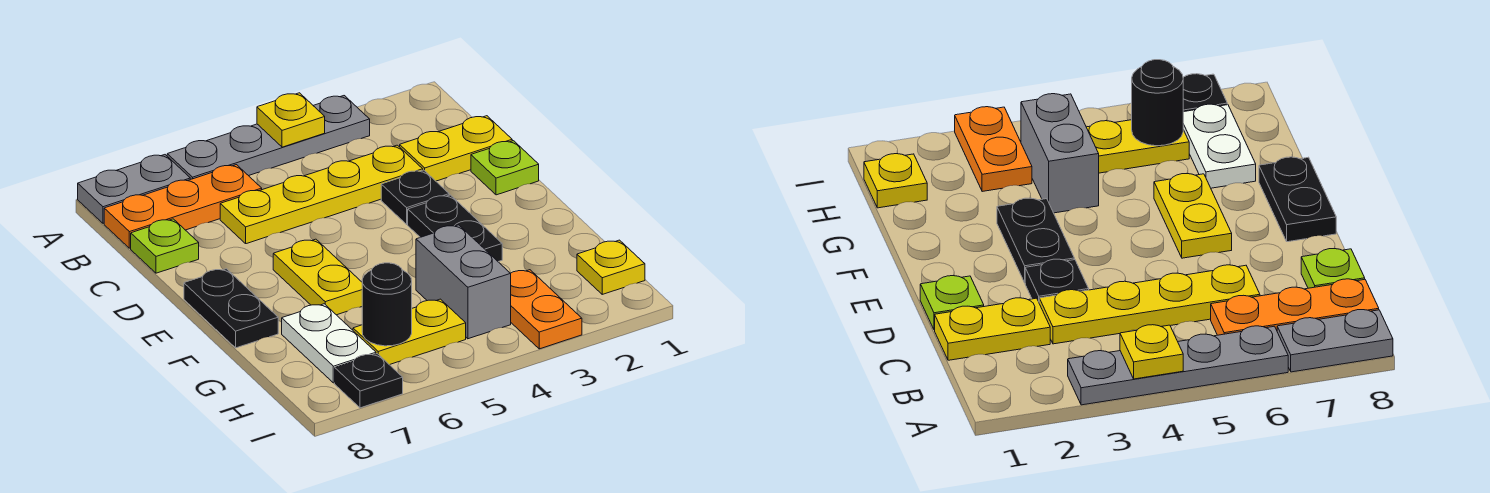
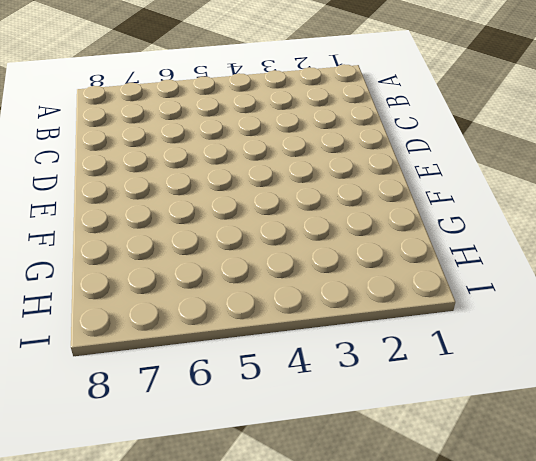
none -> grey plate A3:A6 level 1
none -> grey plate A7:A8 level 1
none -> orange plate B6:B8 level 1

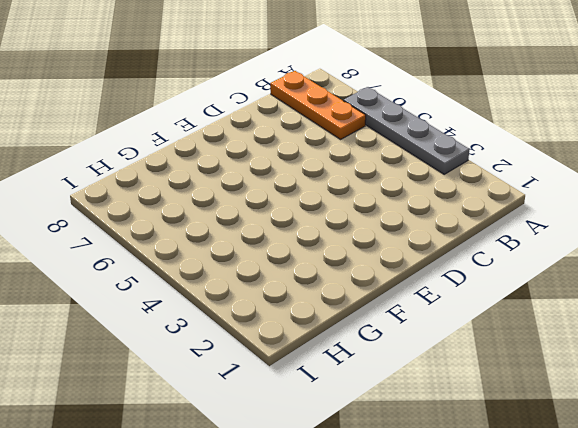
none -> grey plate A7:A8 level 1
none -> yellow plate C1:C2 level 1
none -> yellow plate C3:C6 level 1

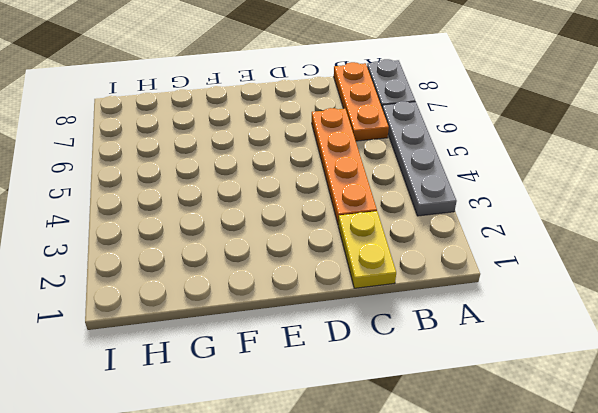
orange plate C3:C6 level 1 -> yellow plate C3:C6 level 1
none -> lime plate C8 level 1
none -> lime plate D1 level 1
none -> black plate D3 level 1

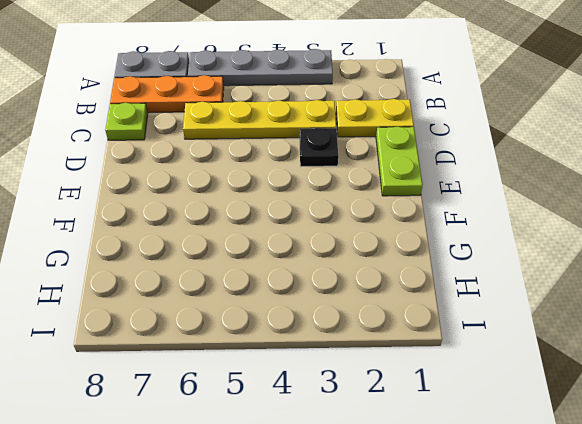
lime plate D1:E1 level 1 -> lime plate D1 level 1
none -> black plate E3:F3 level 1
none -> yellow plate E6:F6 level 1
none -> black plate E8:F8 level 1

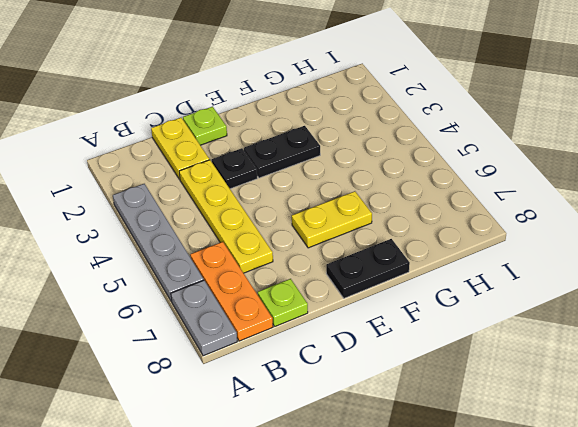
none -> grey brick G4:H4 level 1
none -> white plate G7:H7 level 1
none -> yellow plate H1 level 1

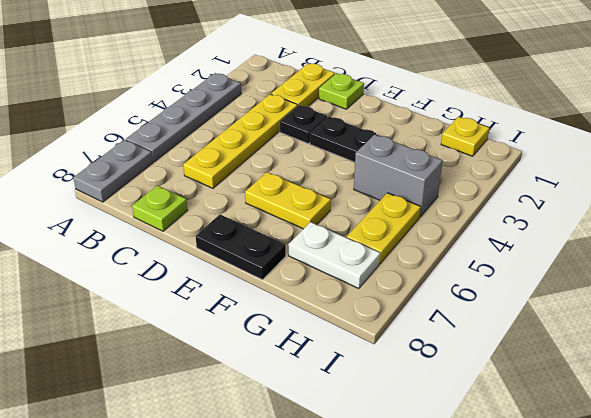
none -> orange plate B6:B8 level 1
none -> orange plate H3:I3 level 1
none -> black plate I7 level 1

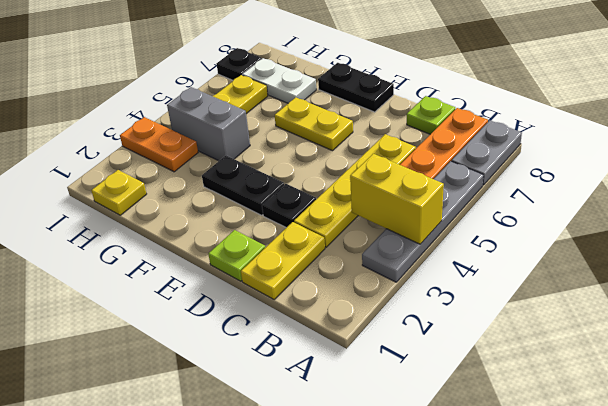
yellow brick A4:B4 level 2 -> yellow plate A4 level 2
none -> black round brick H6 level 2

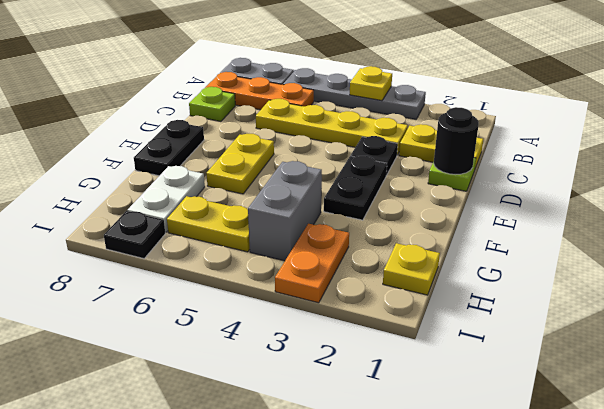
black round brick D1 level 2 -> black round brick H6 level 2

